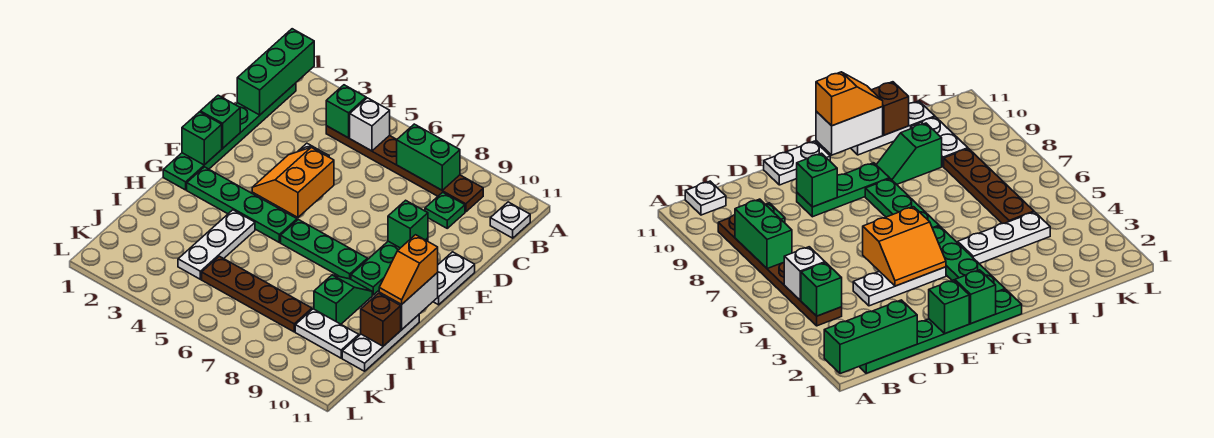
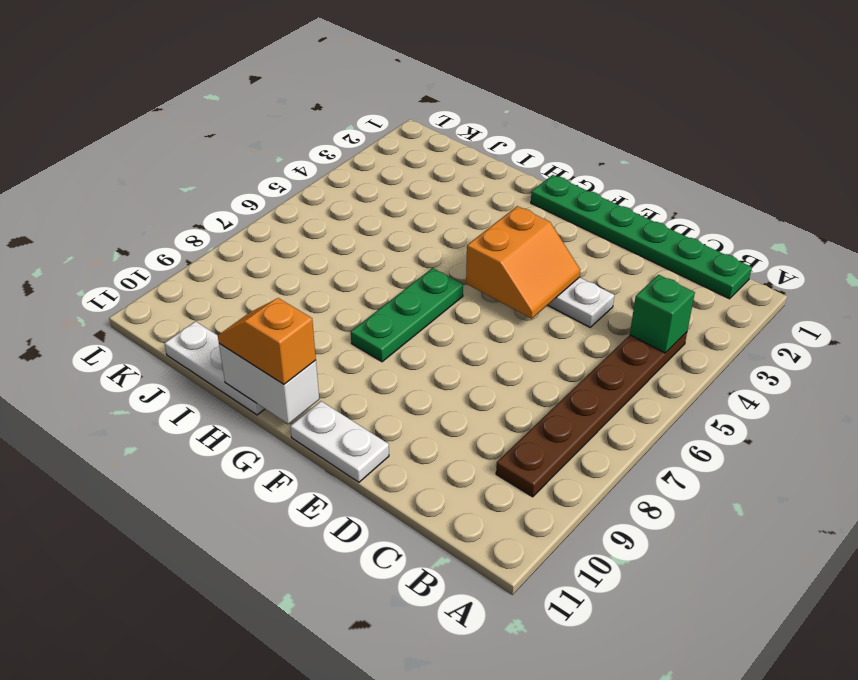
orange slope E4:F5 level 2 top F -> orange slope E4:F5 level 2 top 5
none -> white plate B11 level 1
none -> green plate C9 level 1
none -> green plate E9:G9 level 1

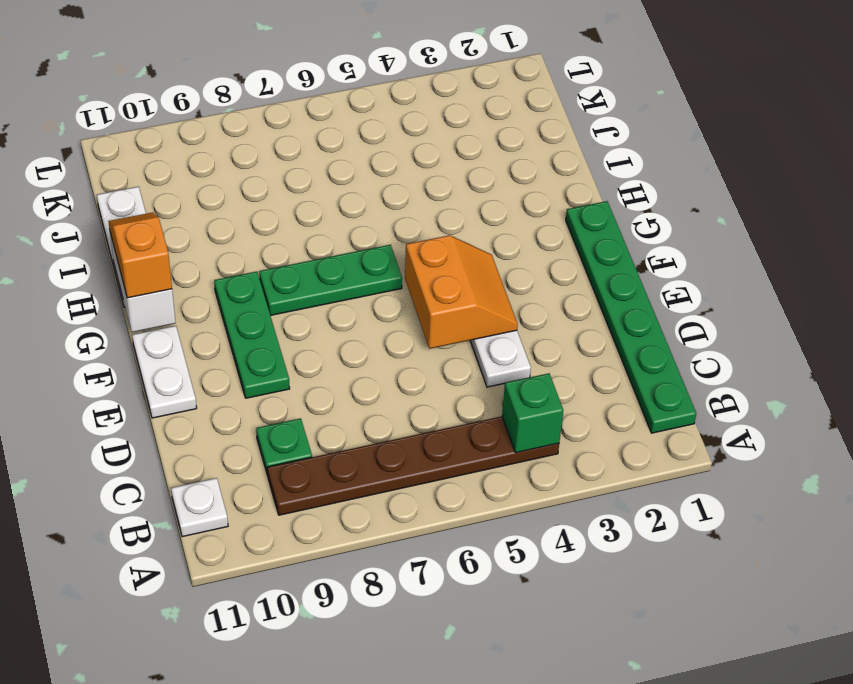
none -> green plate G2:G5 level 1
none -> white plate H4:J4 level 1
none -> green slope H9:I9 level 1 top I

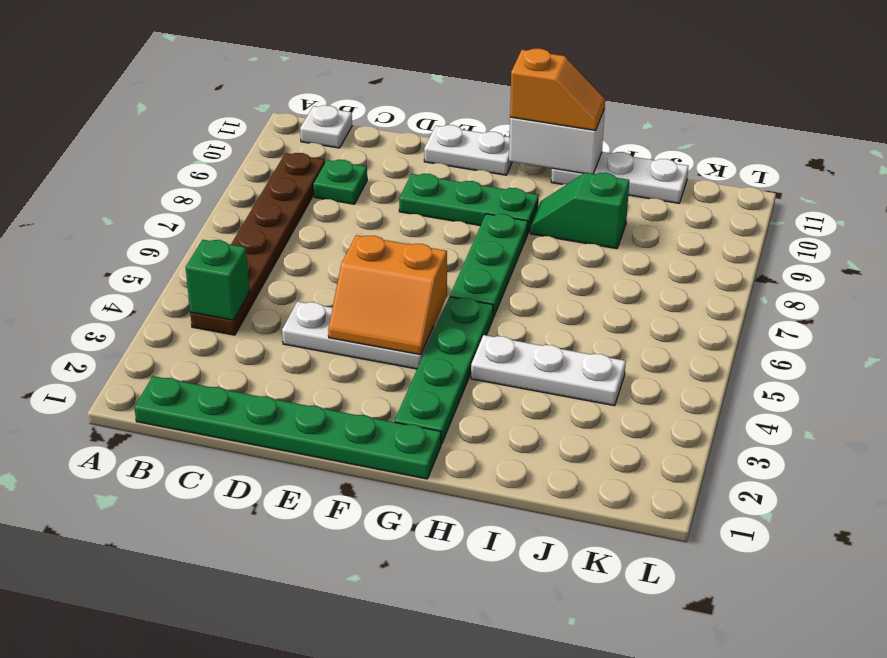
none -> brown plate J5:J8 level 1
none -> white plate J9:J10 level 1
none -> green brick A1:C1 level 2

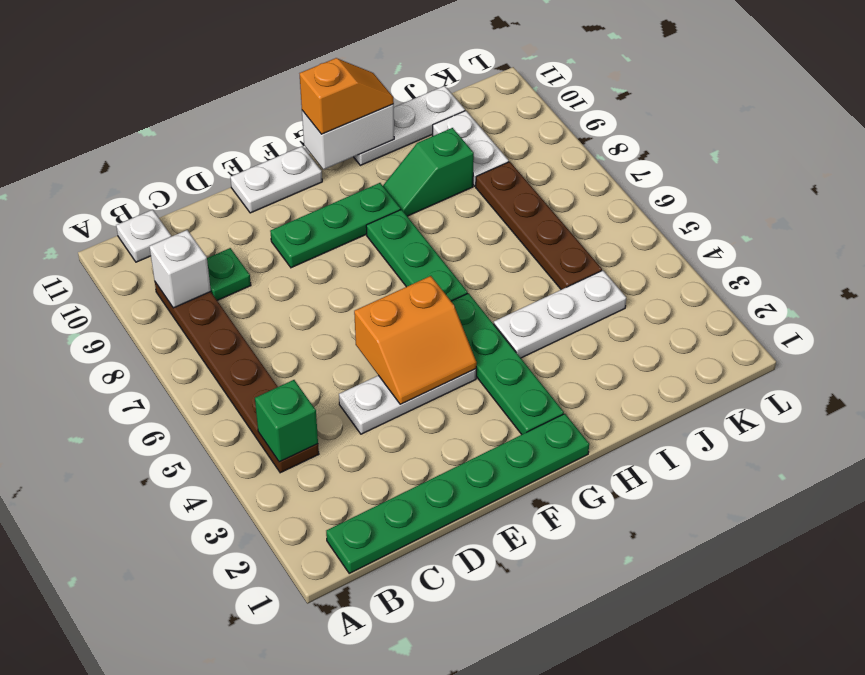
white brick B9 level 2 -> white brick B5 level 2
none -> green brick A1:C1 level 2
none -> green brick B7:B8 level 2
none -> green brick E1 level 2

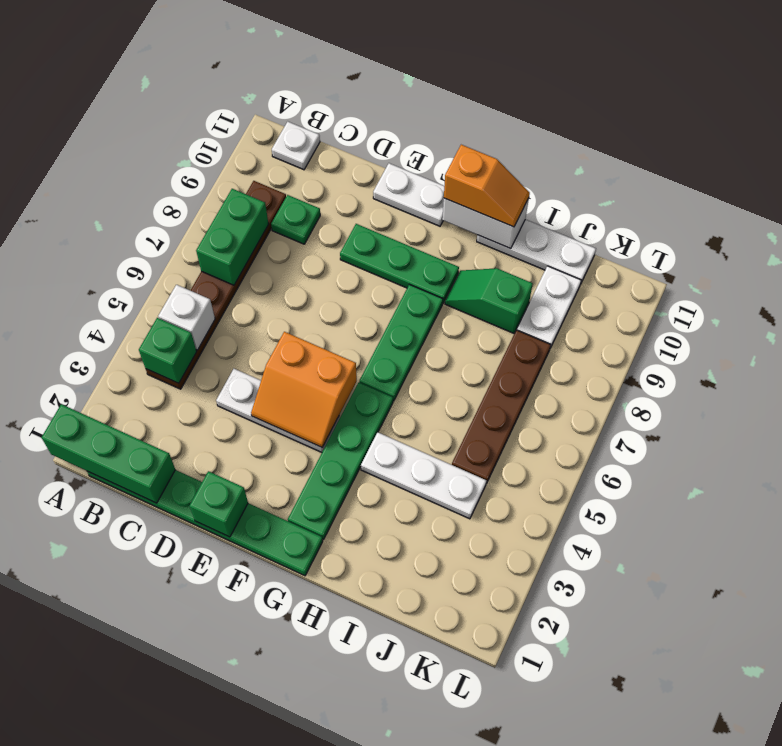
none -> green brick E9 level 2
none -> green brick F1 level 2
none -> brown brick I11 level 2

